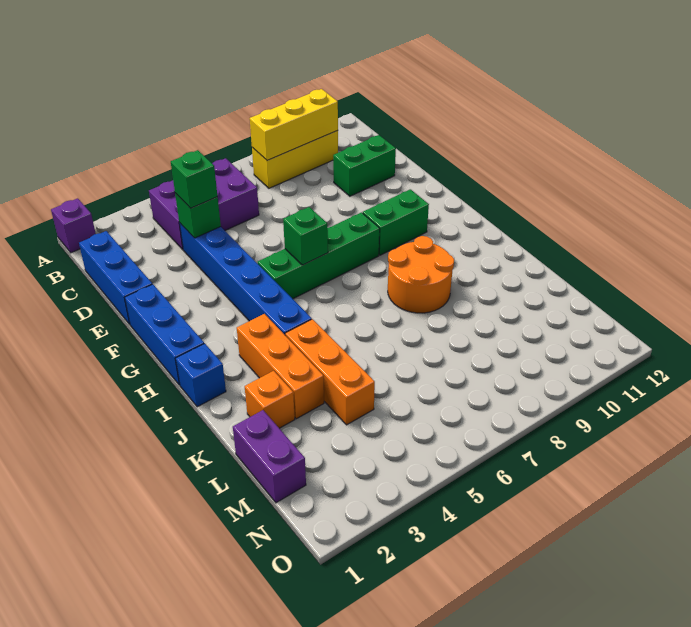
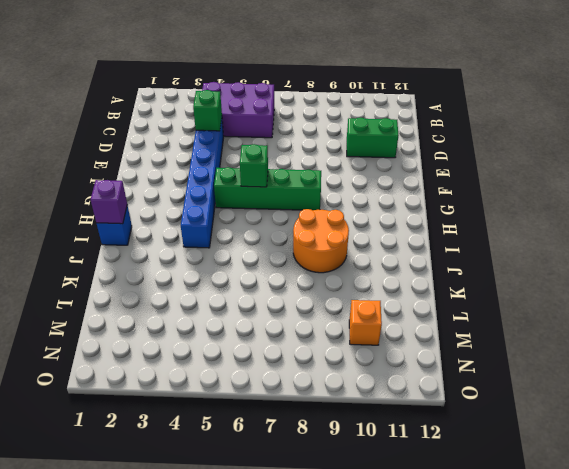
purple brick I1 level 2 -> purple brick A1 level 1
orange brick M10 level 1 -> orange brick K2 level 1
none -> yellow brick B8:B10 level 1
none -> blue brick C1:E1 level 1
none -> blue brick F1:H1 level 1

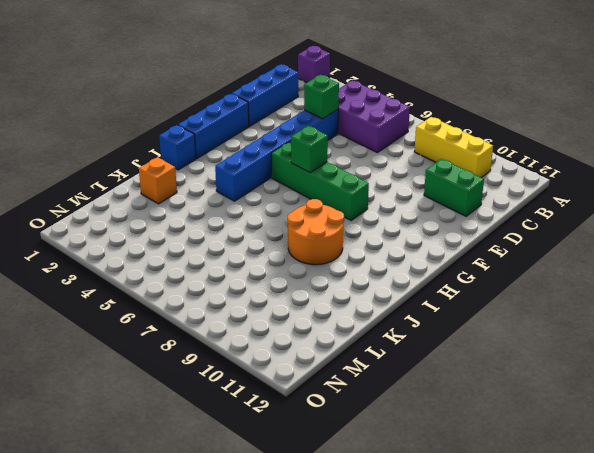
none -> green brick G9:G10 level 1
none -> orange brick I3:K3 level 1
none -> orange brick J4:L4 level 1

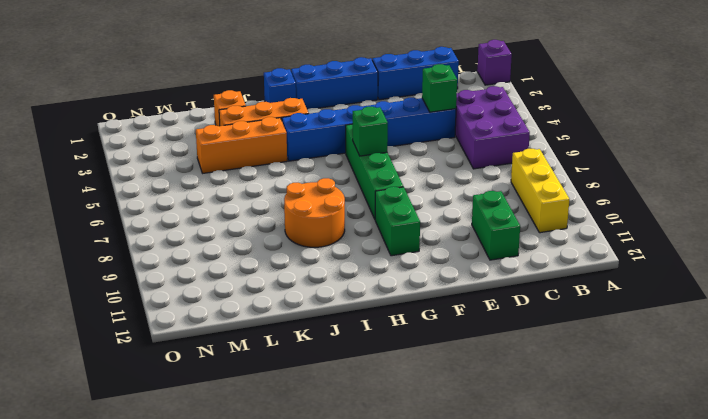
none -> purple brick L1:M1 level 1
none -> yellow brick B8:B10 level 2
none -> green brick D4 level 3

